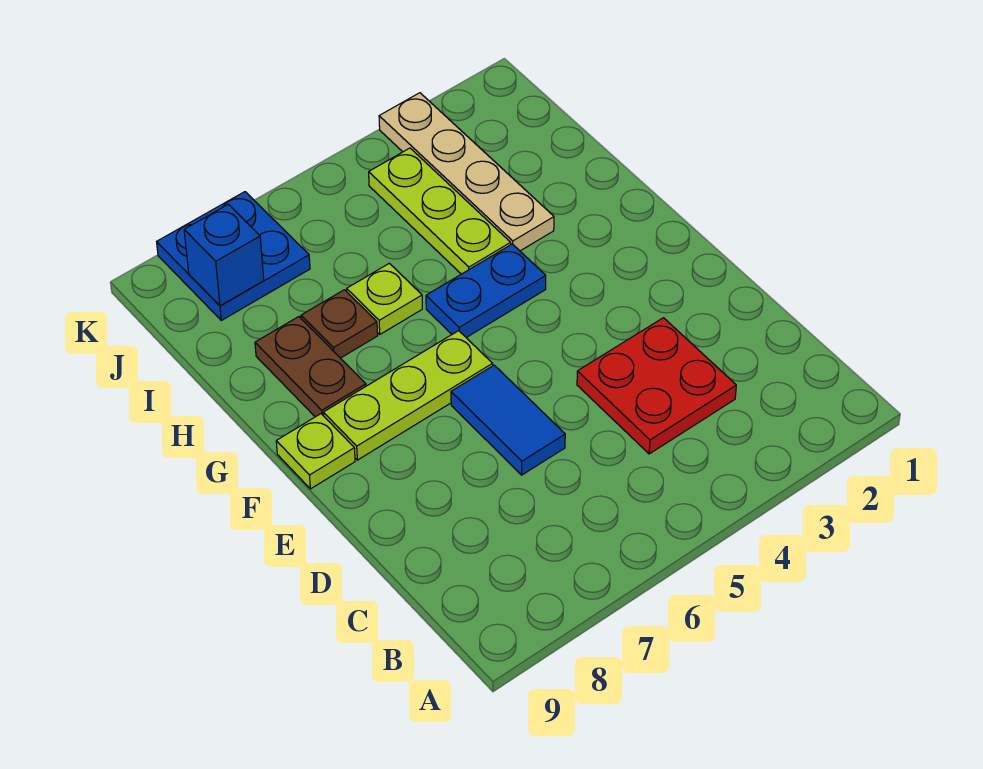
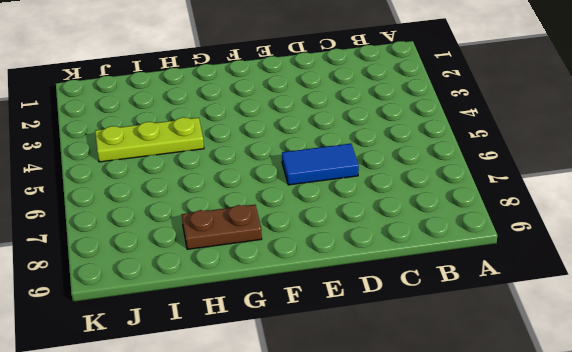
none -> red plate C3:D4 level 1
none -> lime plate F6:F8 level 1
none -> lime plate F9 level 1

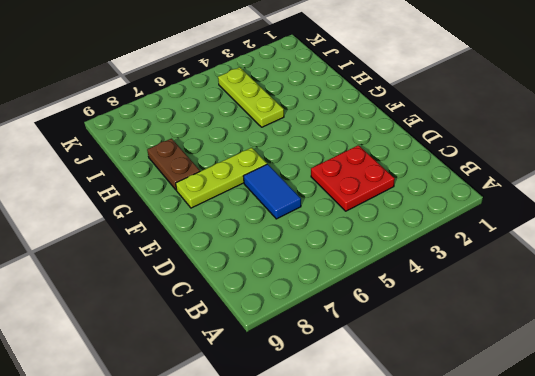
none -> lime plate F9 level 1
none -> blue plate G4:G5 level 1
none -> tan plate H3:K3 level 1

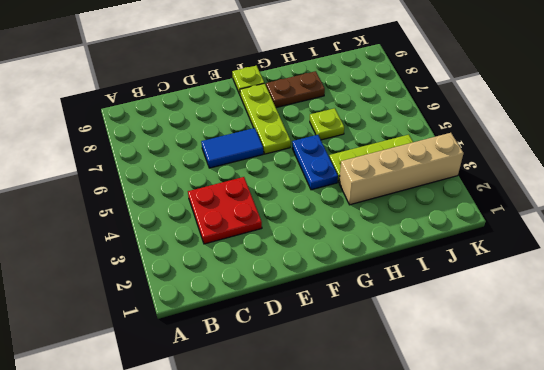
tan brick H3:K3 level 1 -> tan plate H3:K3 level 1
none -> brown plate H7 level 1
none -> blue plate J7:K8 level 1
none -> blue brick J8 level 2

